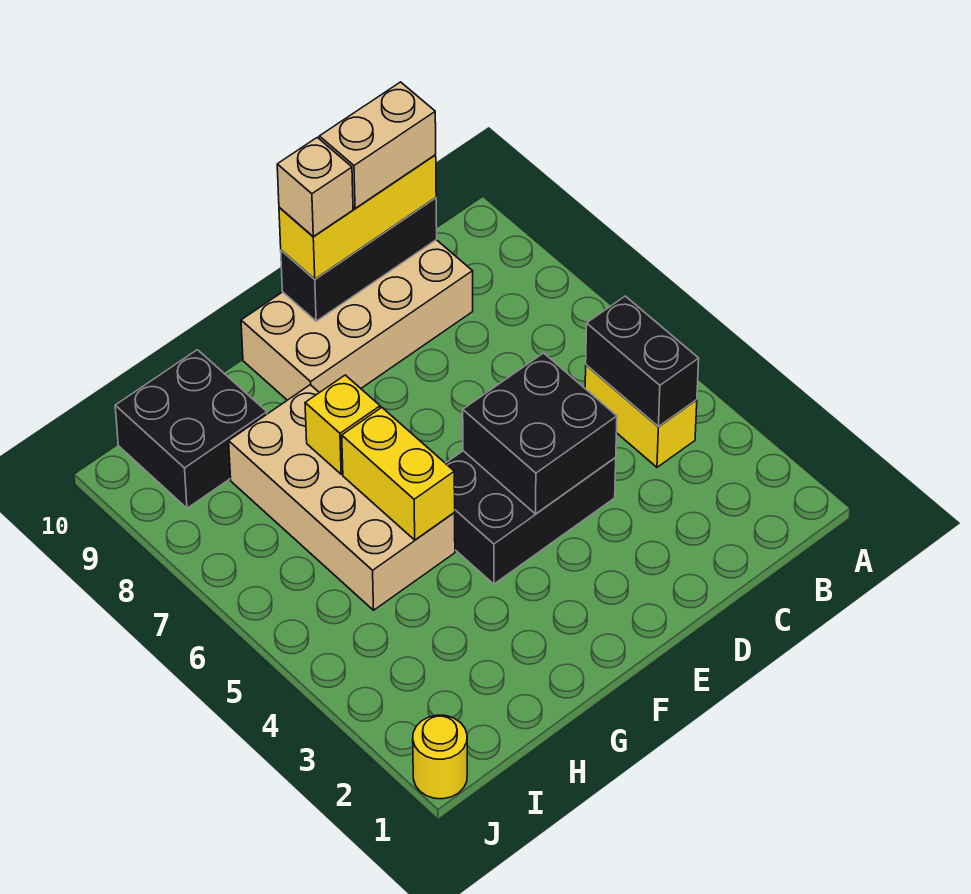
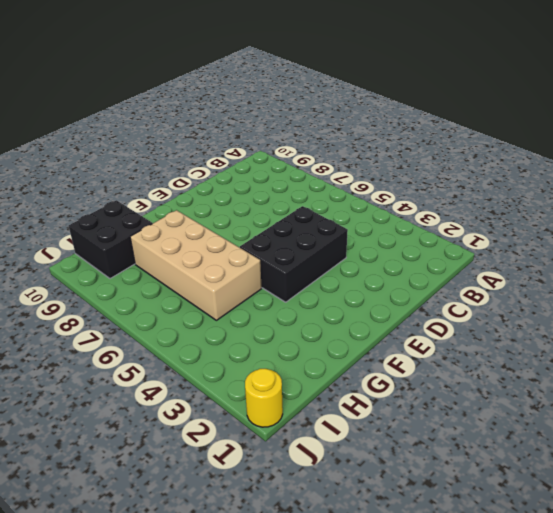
none -> yellow brick B4:B5 level 1
none -> tan brick C9:F10 level 1
none -> black brick B4:B5 level 2

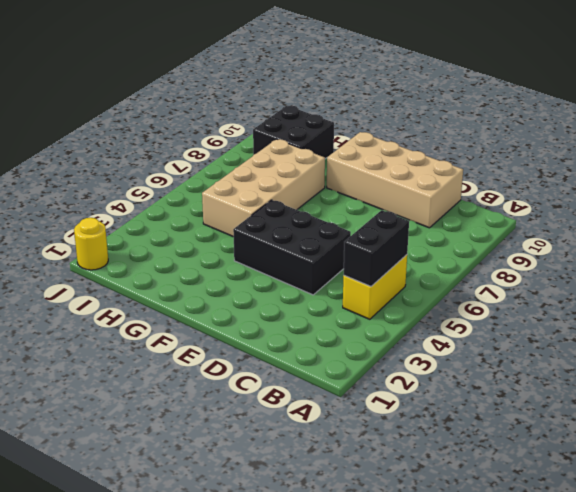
none -> black brick C10:E10 level 2
none -> black brick D4:E5 level 2
none -> yellow brick G5:G6 level 2

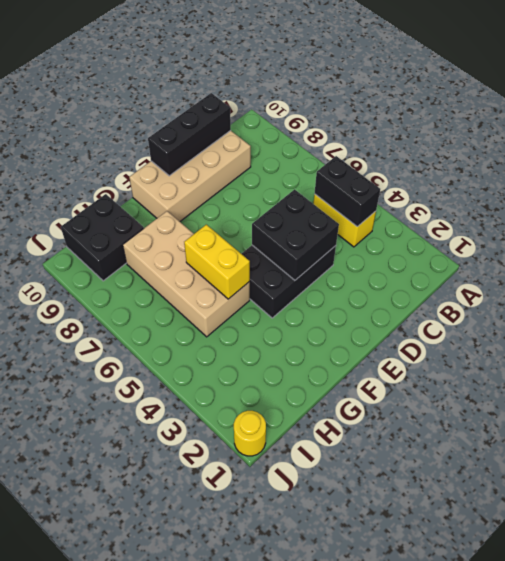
none -> yellow brick G7 level 2
none -> yellow brick C10:E10 level 3
none -> tan brick C10:D10 level 4

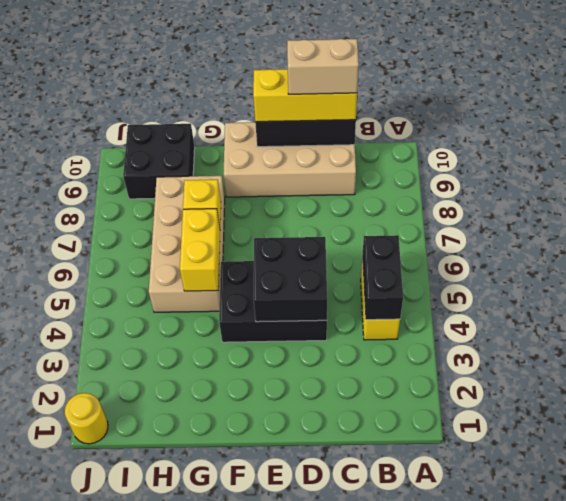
none -> tan brick E10 level 4

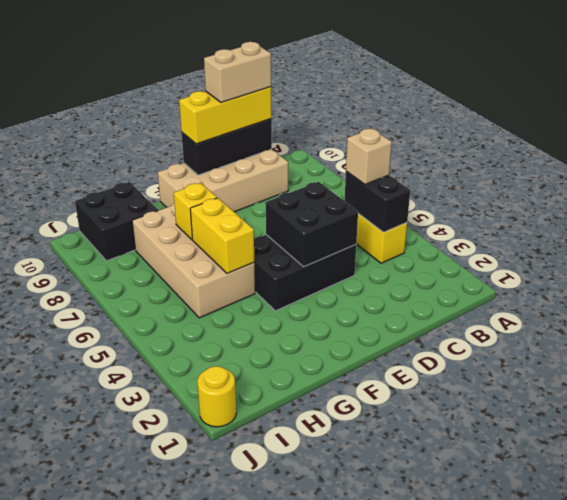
tan brick B5 level 3 -> tan brick E10 level 4

